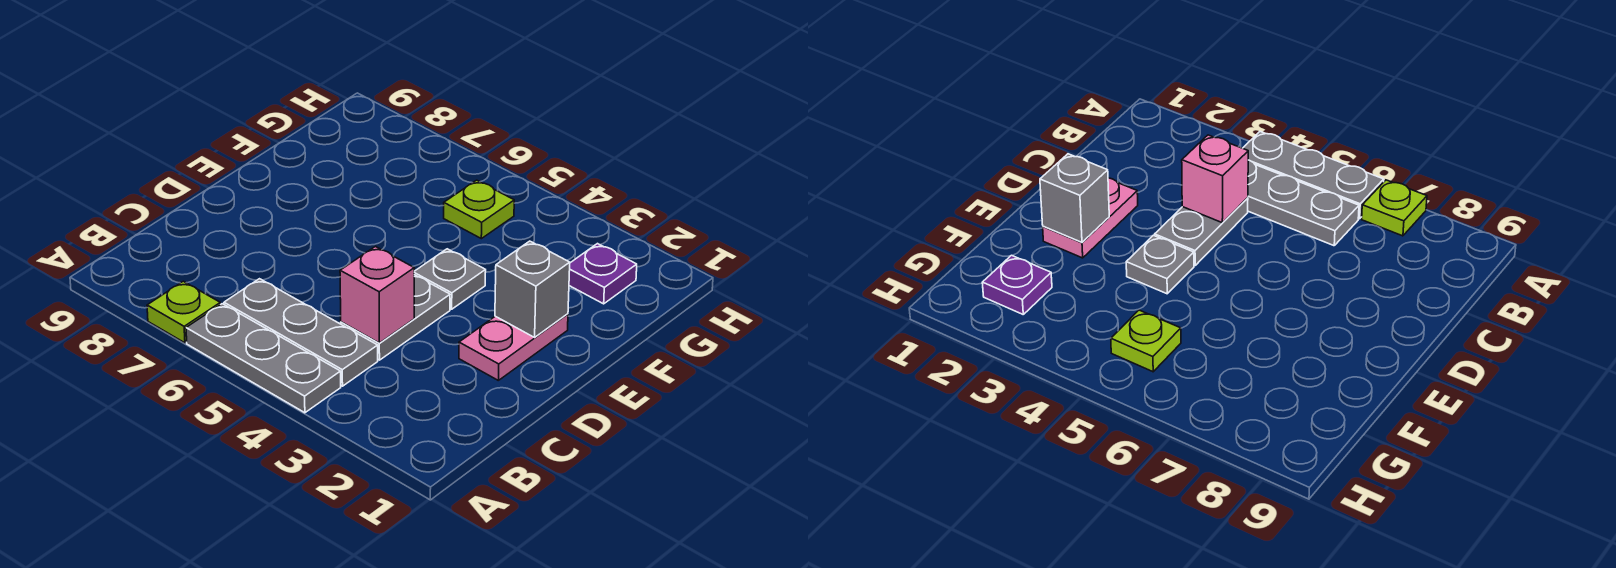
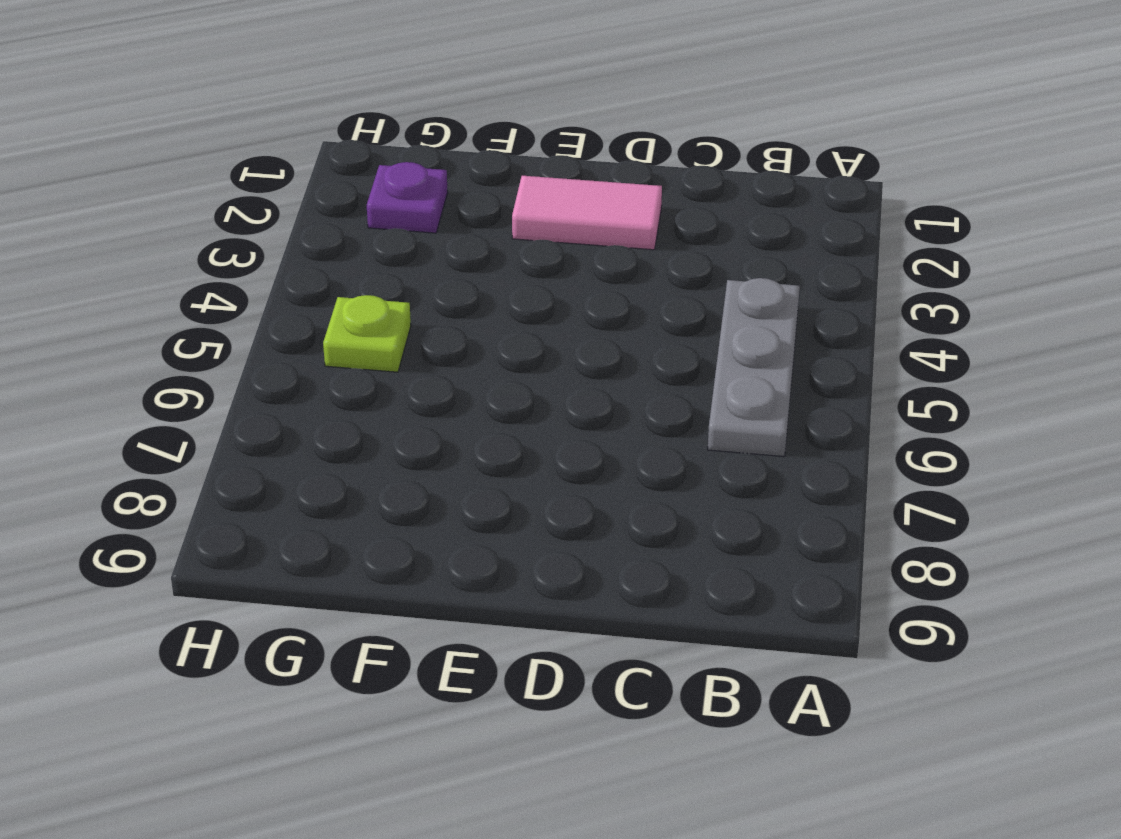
pink tile D2:E2 level 1 -> pink plate D2:E2 level 1
none -> grey plate A4:A6 level 1
none -> lime plate A7 level 1

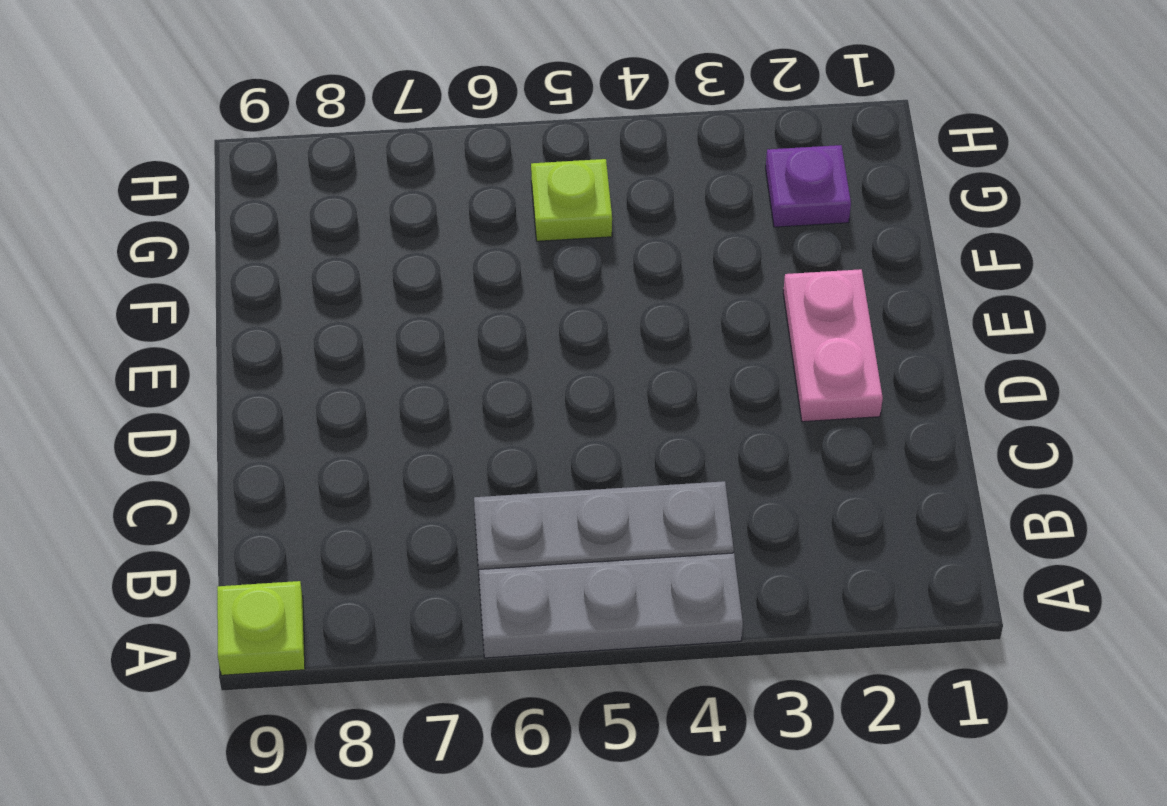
lime plate A9 level 1 -> lime plate A7 level 1
none -> grey plate C4:D4 level 1
none -> grey plate E4 level 1

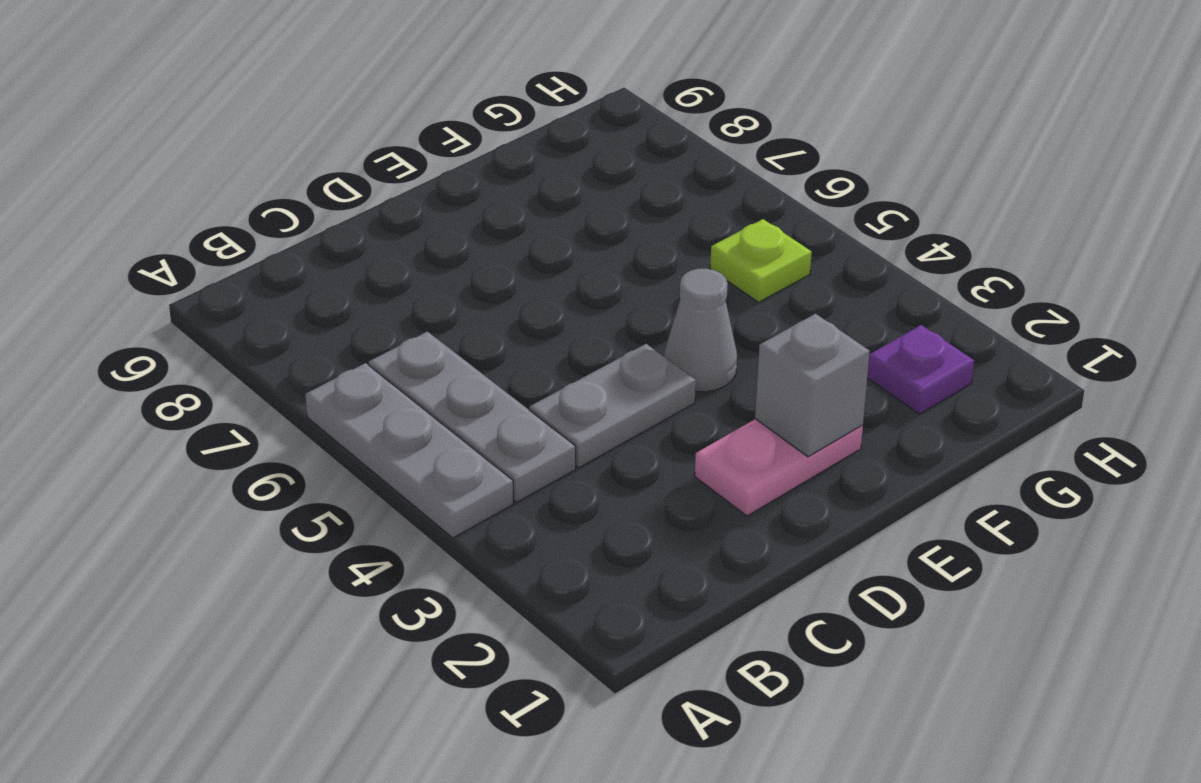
grey cone E4 level 1 -> grey plate E4 level 1
none -> lime plate A7 level 1
none -> pink brick C4 level 2

